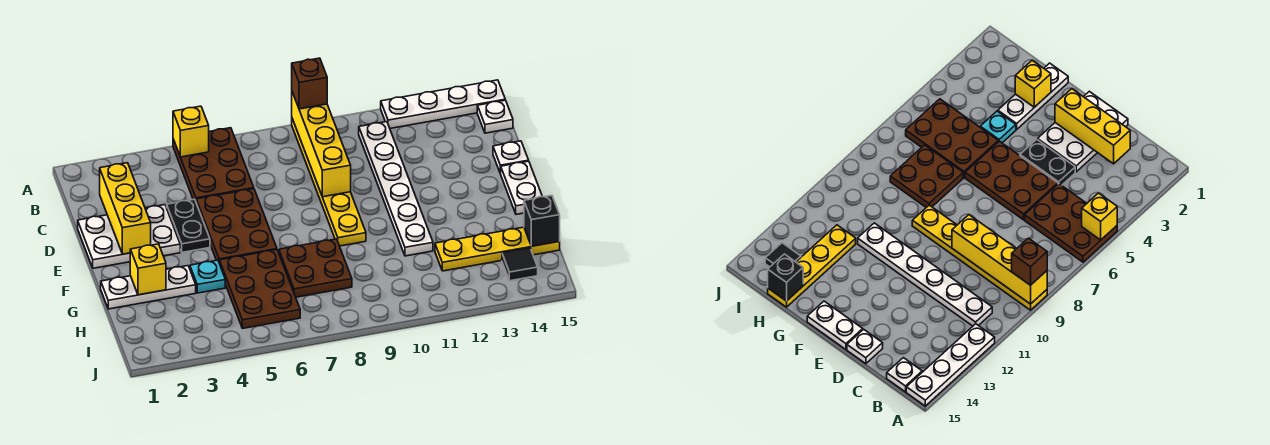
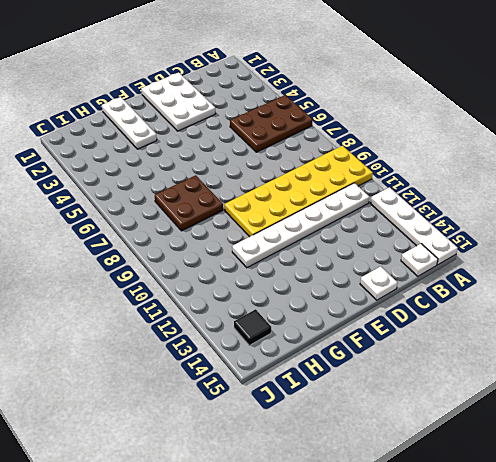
yellow plate A9:F10 level 1 -> yellow plate A9:F9 level 1
none -> black plate D4:E4 level 1
none -> brown plate D5:F6 level 1
none -> white plate E15:F15 level 1

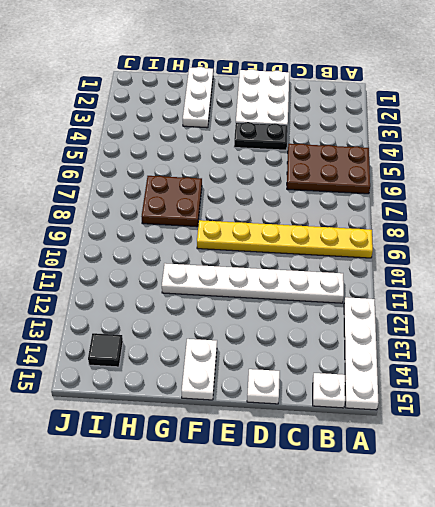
white plate F14:F15 level 1 -> white plate E15:F15 level 1
none -> brown plate D5:F6 level 1
none -> cyan plate G4 level 1
none -> brown plate G5:I6 level 1

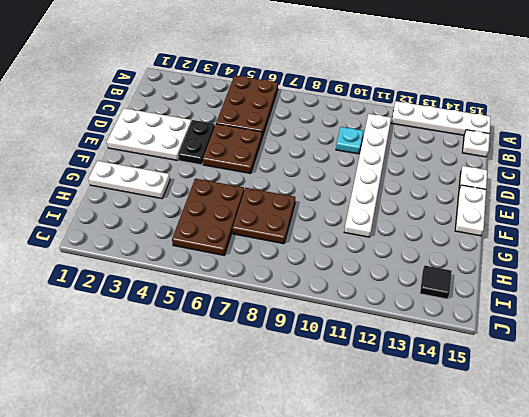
cyan plate C10 level 1 -> cyan plate G4 level 1
brown plate D5:E6 level 1 -> brown plate D5:F6 level 1
none -> yellow plate A9:F9 level 1
none -> yellow plate H12:H15 level 1
none -> yellow brick A5 level 2

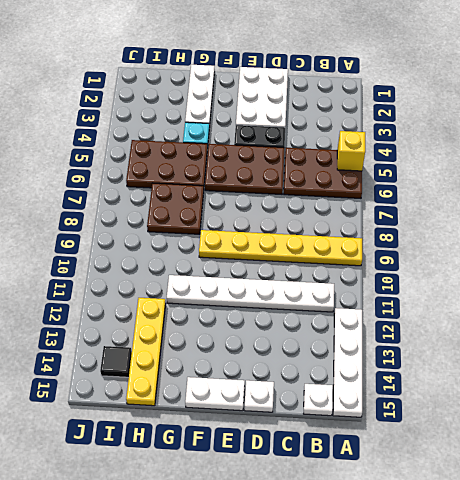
none -> yellow brick A9:D9 level 2
none -> yellow brick C2:E2 level 2
none -> yellow brick G2 level 2

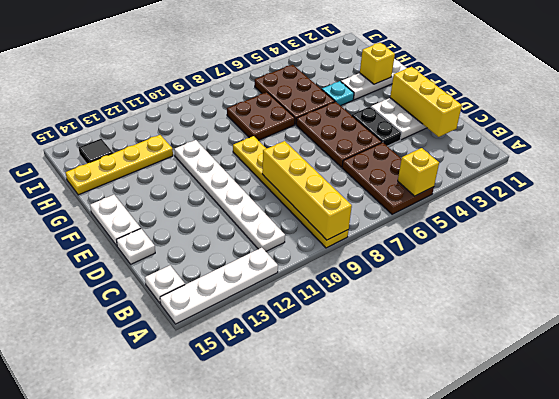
none -> black brick H15 level 2
none -> brown brick A9 level 3

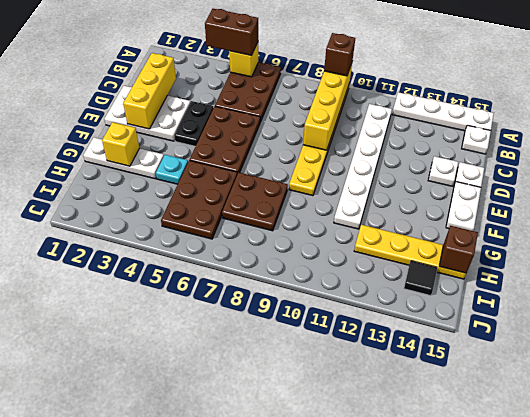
brown brick A4:A5 level 3 -> none
white plate D14 level 1 -> none
brown brick H15 level 2 -> black brick H15 level 2

